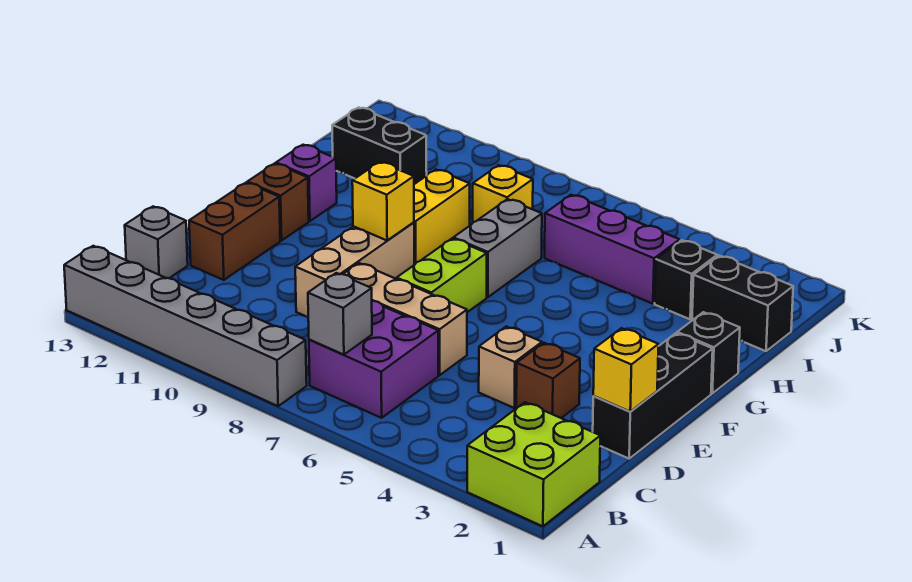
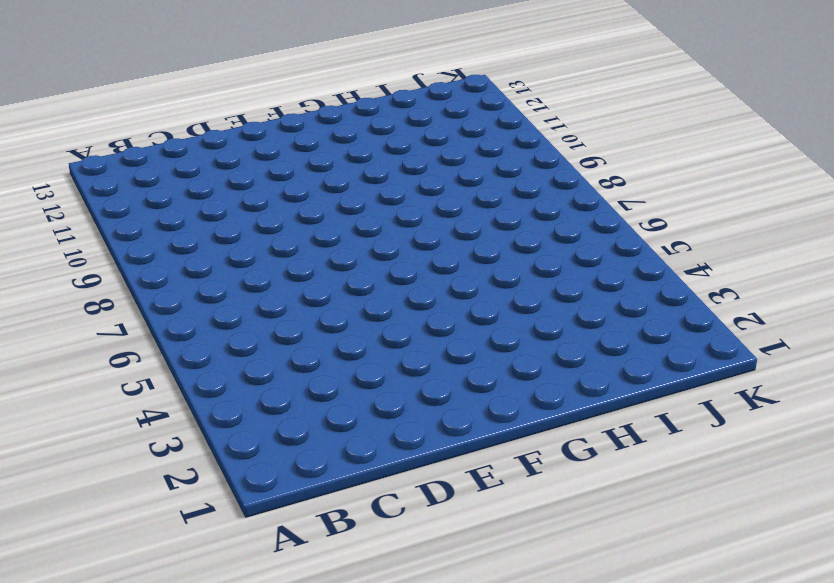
none -> lime brick A1:B2 level 1
none -> grey brick A8:A13 level 1
none -> purple brick B6:C7 level 1

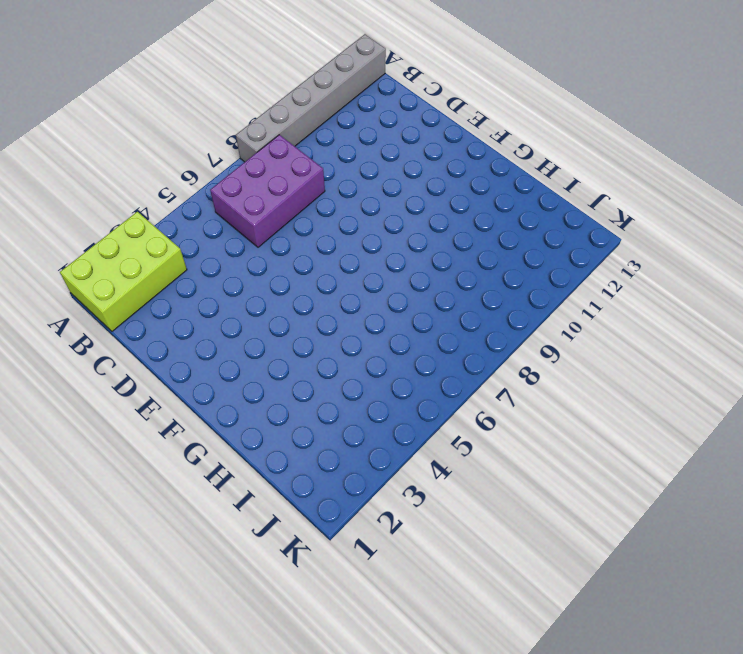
lime brick A1:B3 level 1 -> lime brick A1:B2 level 1
purple brick B6:C8 level 1 -> purple brick B6:C7 level 1
none -> grey brick C13 level 1
none -> black brick D1:F1 level 1
none -> brown brick D3 level 1

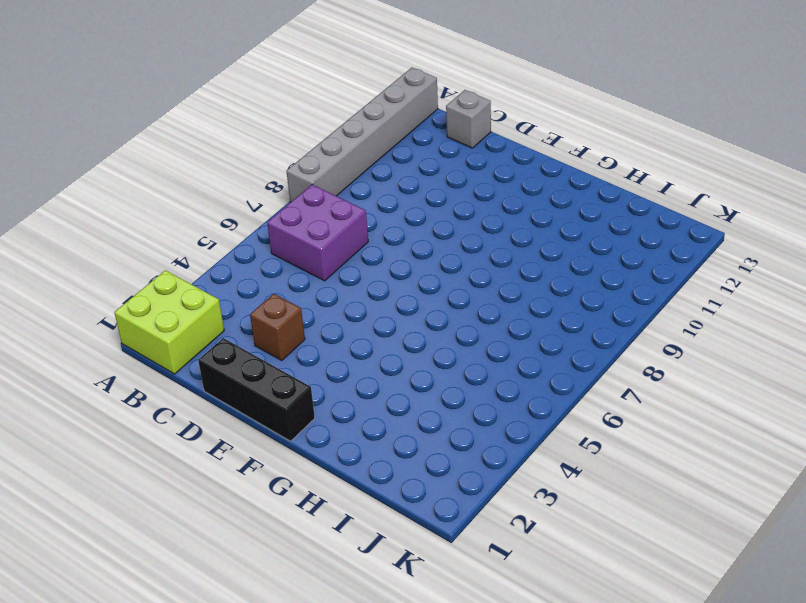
none -> tan brick D4 level 1
none -> tan brick D6:D8 level 1
none -> tan brick D9:F9 level 1

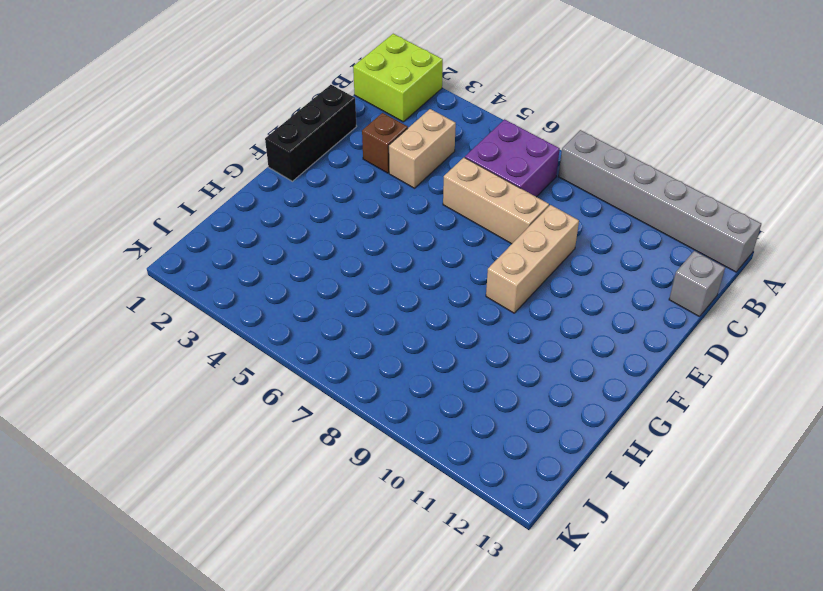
tan brick C4:D4 level 1 -> tan brick D4 level 1
none -> brown brick D12:E12 level 1
none -> lime brick E7:F7 level 1
none -> brown brick F12 level 1

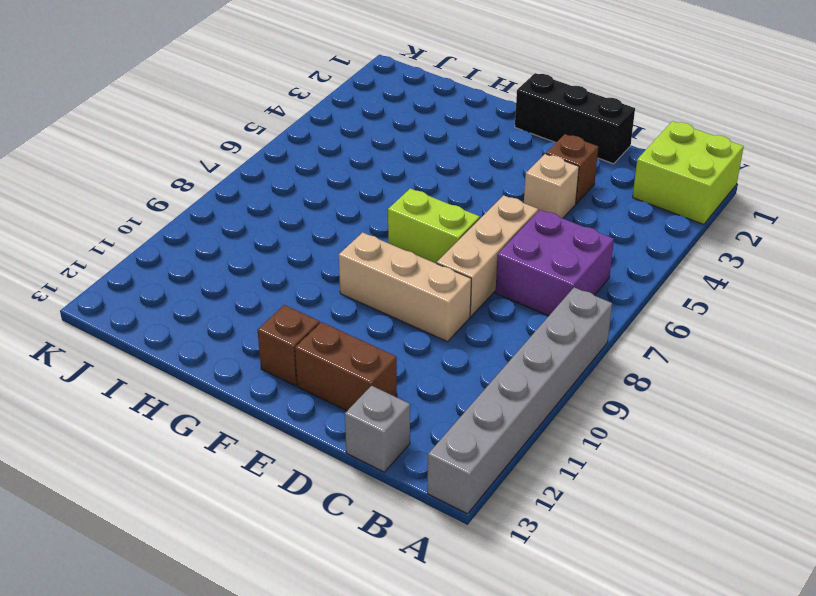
none -> black brick G1 level 1
none -> grey brick G7:H7 level 1
none -> yellow brick G9:H9 level 1

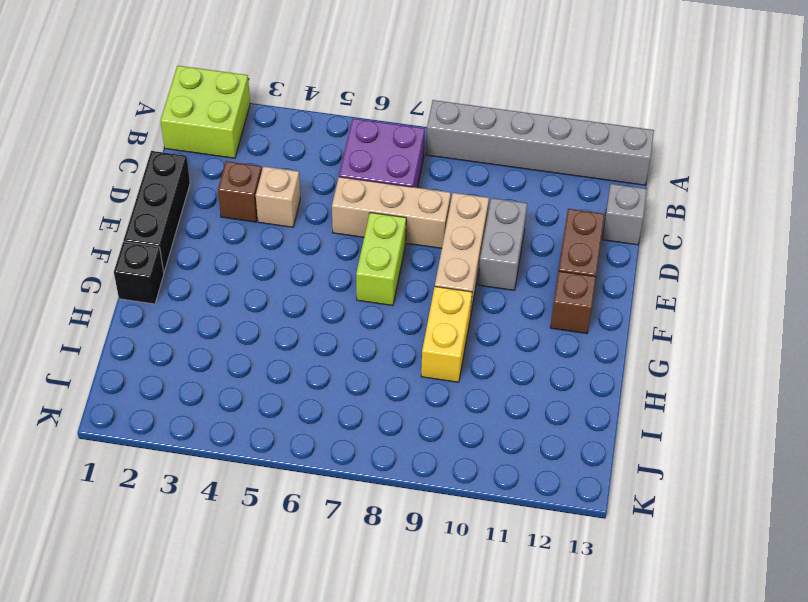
grey brick D10:E10 level 1 -> grey brick G7:H7 level 1
none -> purple brick G12 level 1
none -> black brick I1:I2 level 1
none -> black brick I3 level 1

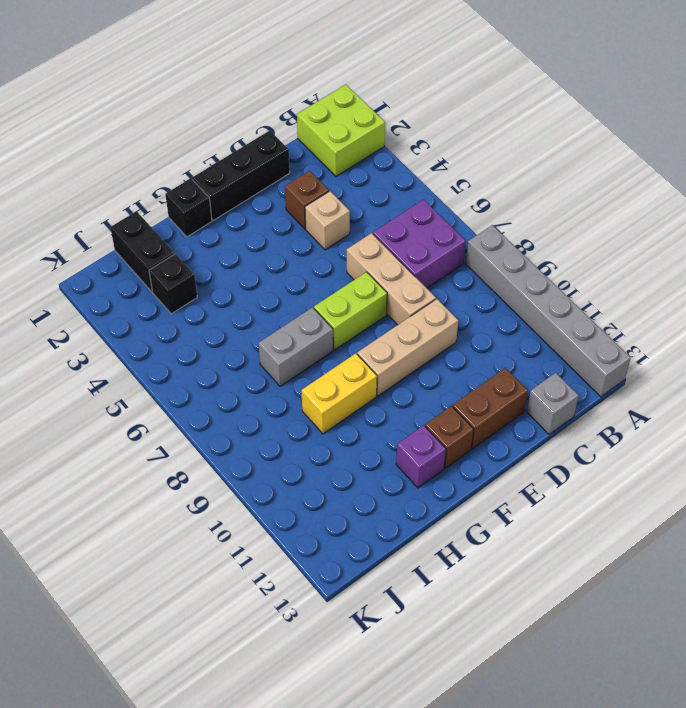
none -> purple brick I4:I6 level 1
none -> yellow brick I8 level 1
none -> black brick I11:I12 level 1

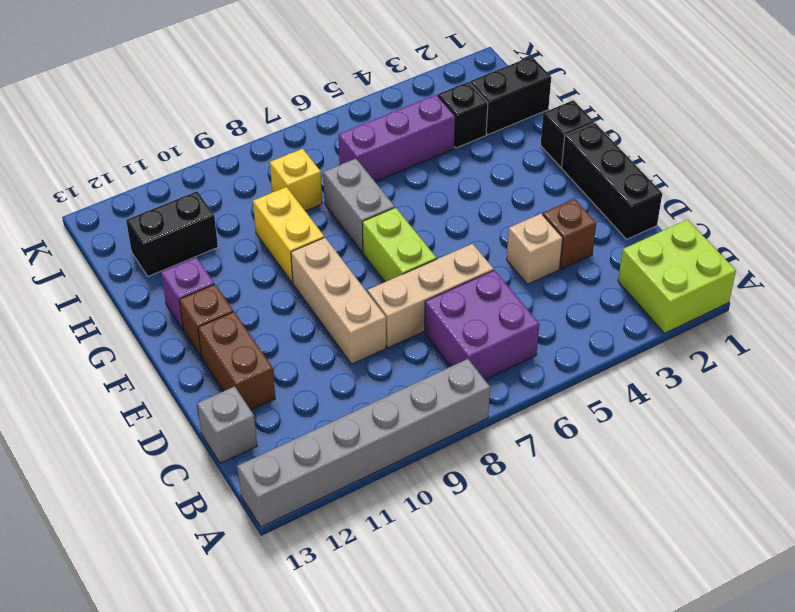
none -> grey brick B7 level 2
none -> yellow brick D1 level 2
none -> yellow brick F9 level 2

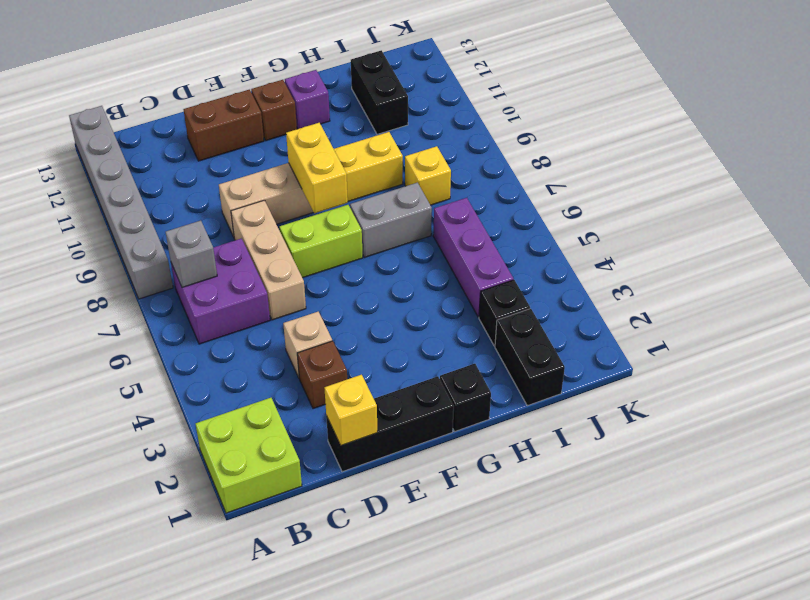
yellow brick F8:F9 level 2 -> yellow brick F9 level 2
none -> grey brick C13 level 1

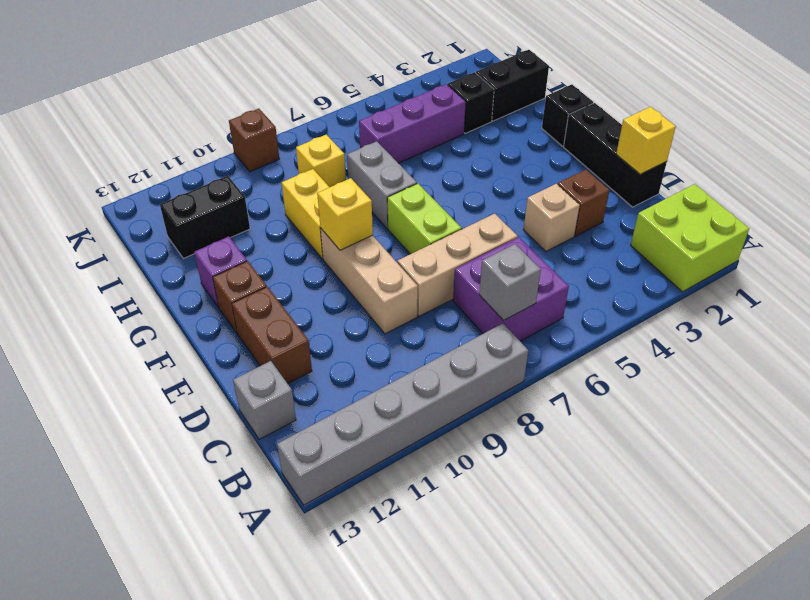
brown brick K9 level 1 -> none

